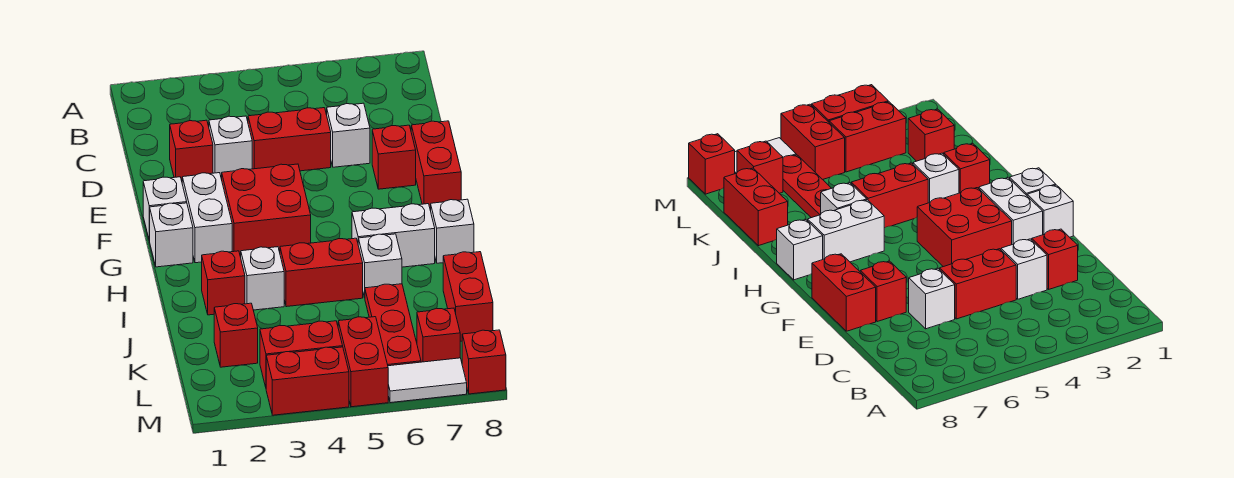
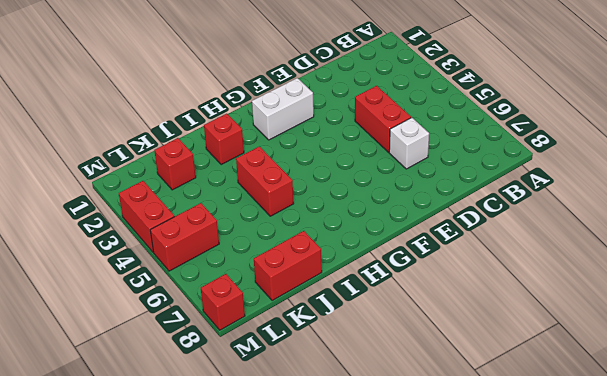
none -> red brick D2 level 1
none -> white brick D3 level 1
none -> red brick E7 level 1

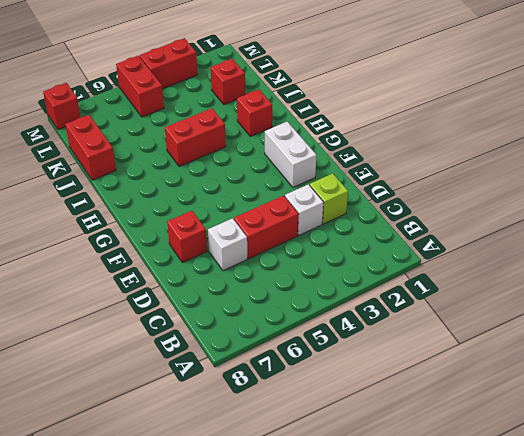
lime brick D2 level 1 -> red brick D2 level 1
none -> red brick E8:F8 level 1
none -> white brick F1 level 1
none -> red brick F3:G4 level 1

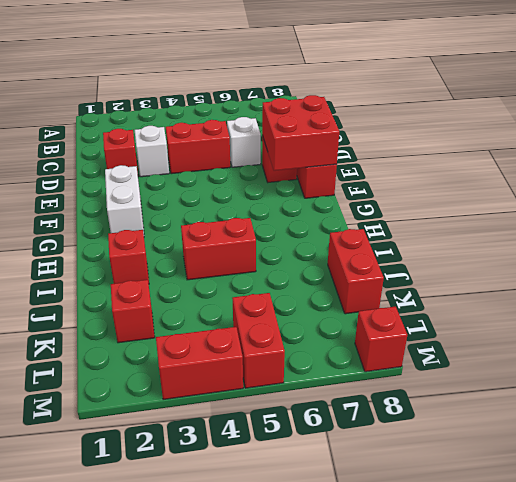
red brick E7:F8 level 2 -> red brick F3:G4 level 1
none -> white brick F1 level 1
none -> white brick G1 level 1
none -> white brick H6:H7 level 1

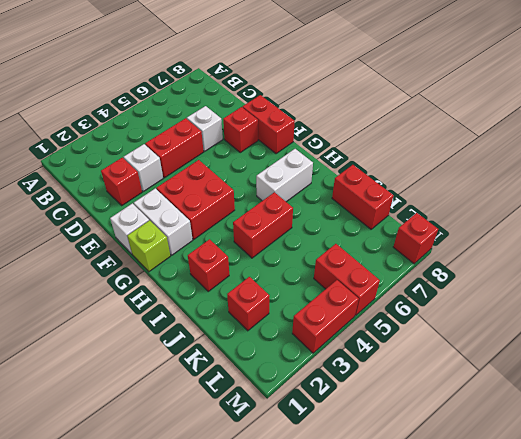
lime brick G1 level 1 -> white brick G1 level 1
none -> white brick H8 level 1
none -> white brick I3 level 1
none -> white brick I6 level 1

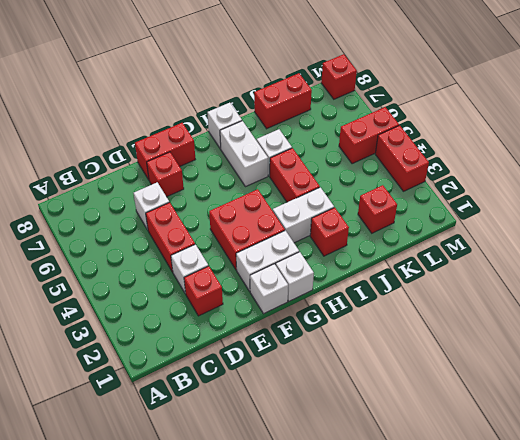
white brick H3:I3 level 1 -> white brick I3 level 1
none -> red plate J6:L6 level 1
none -> red brick L3:L4 level 1
none -> red brick L7 level 1

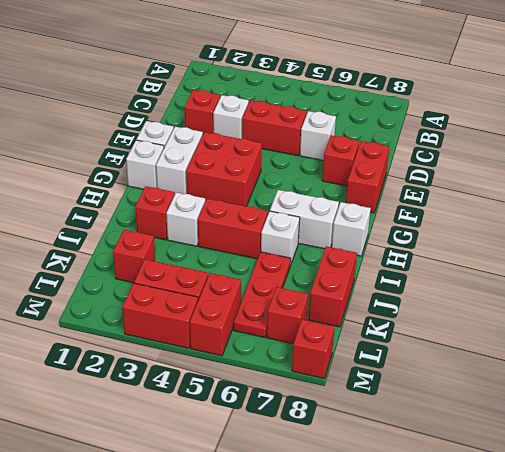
none -> white tile M6:M7 level 1

